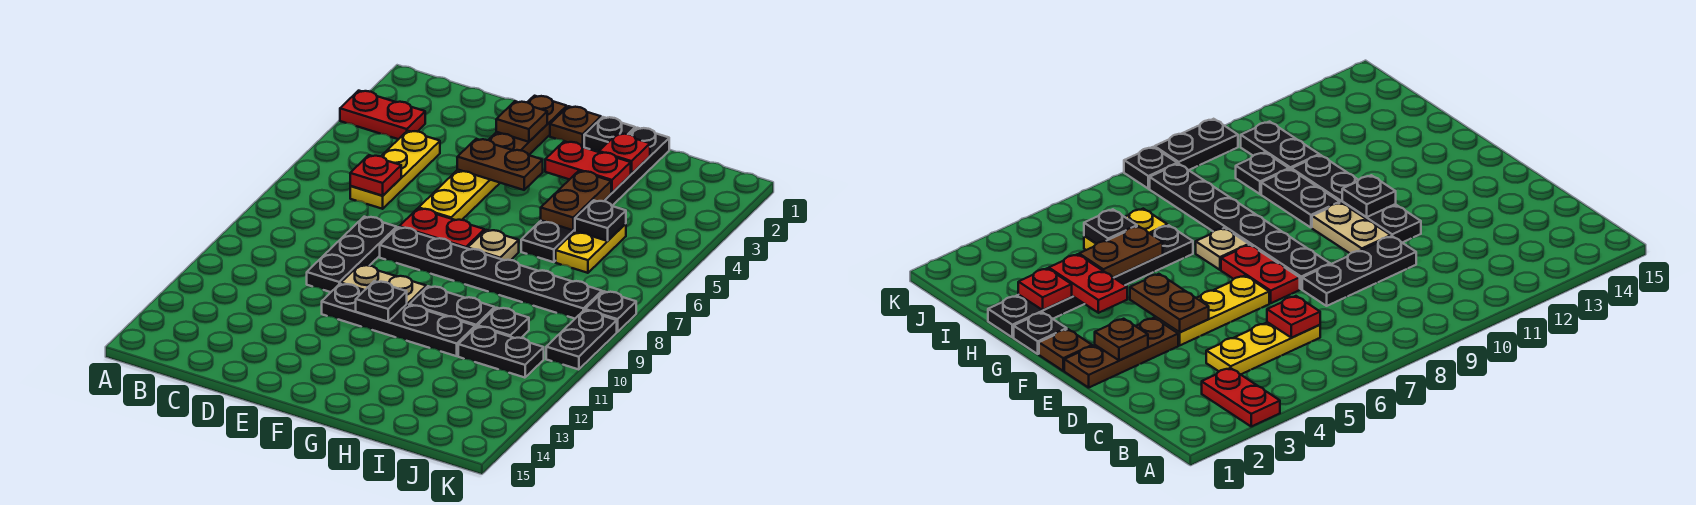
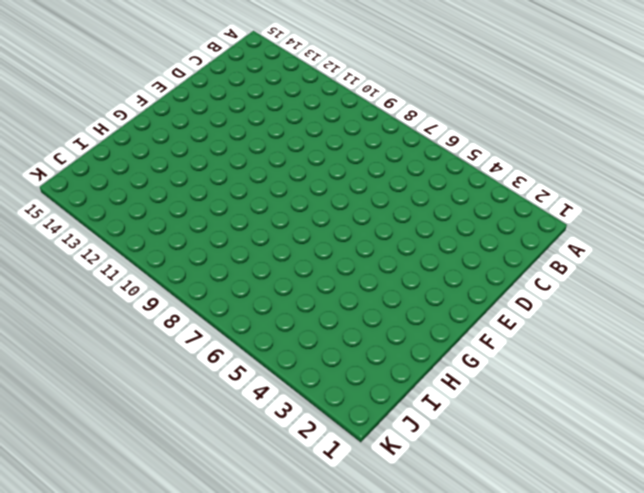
none -> red plate A3:B3 level 1
none -> yellow plate C4:C6 level 1
none -> black plate D8:D10 level 1

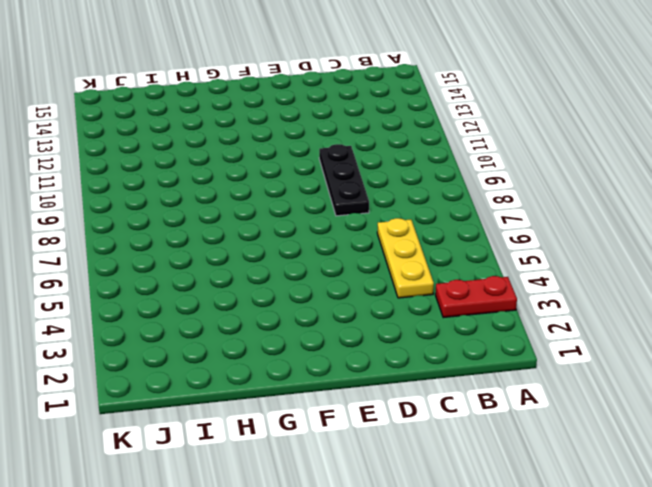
none -> brown plate E1:E3 level 1
none -> yellow plate E4:E6 level 1
none -> red plate E7:F7 level 1

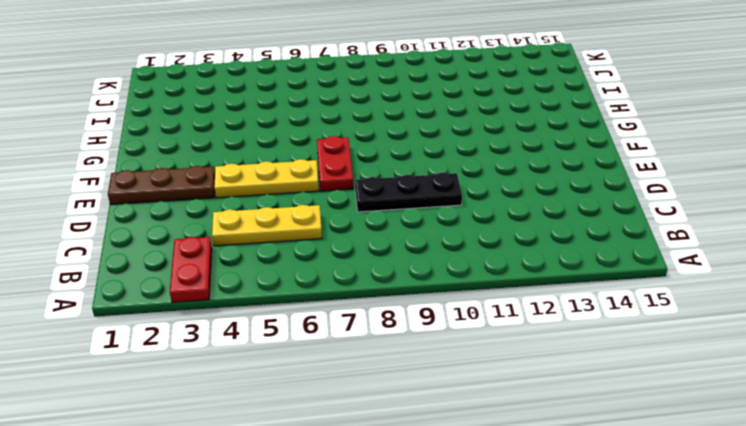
none -> black plate E8:J8 level 1
none -> tan plate E10:F10 level 1
none -> black plate E11:H11 level 1

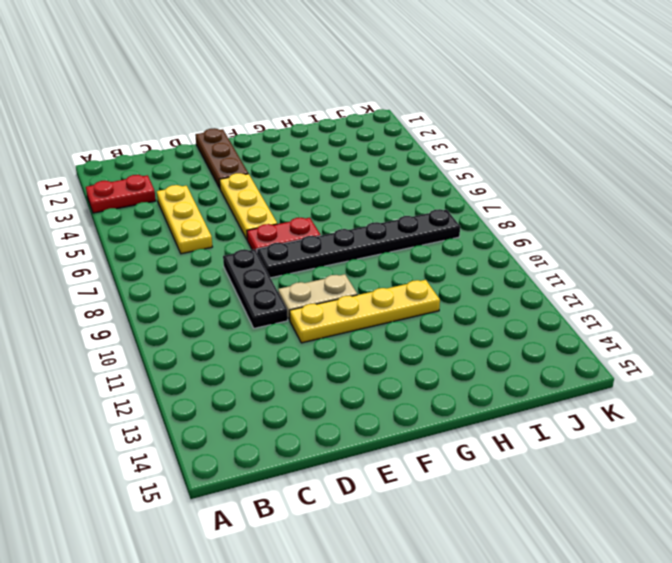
yellow plate E11:H11 level 1 -> black plate E11:H11 level 1
none -> brown plate F1 level 1
none -> black plate G1 level 1
none -> tan plate G7 level 1

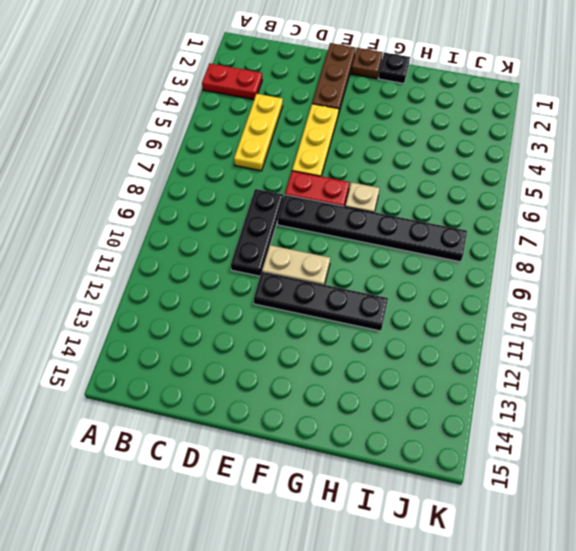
none -> black plate G10:H10 level 1
none -> black plate H1:H6 level 1
none -> yellow plate I5:I6 level 1

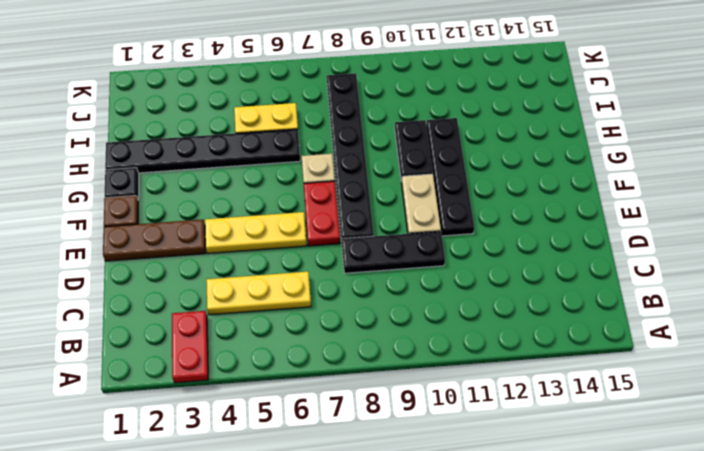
none -> black plate I10 level 1
none -> black plate I11:J11 level 1
none -> black plate K8 level 1

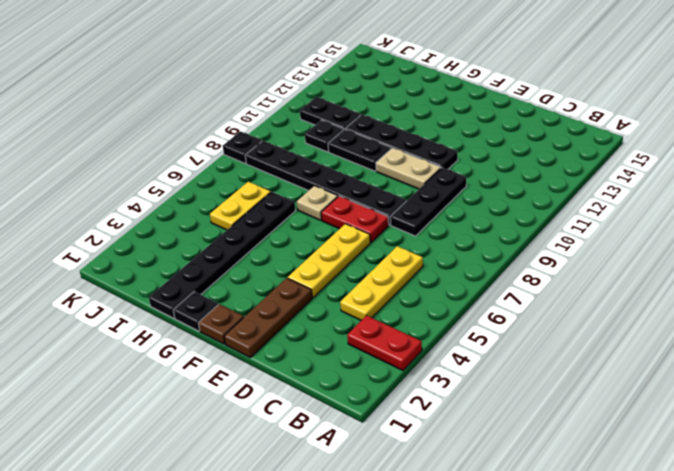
none -> black plate K9:K10 level 1
none -> red plate C6 level 2
none -> brown plate E2 level 2

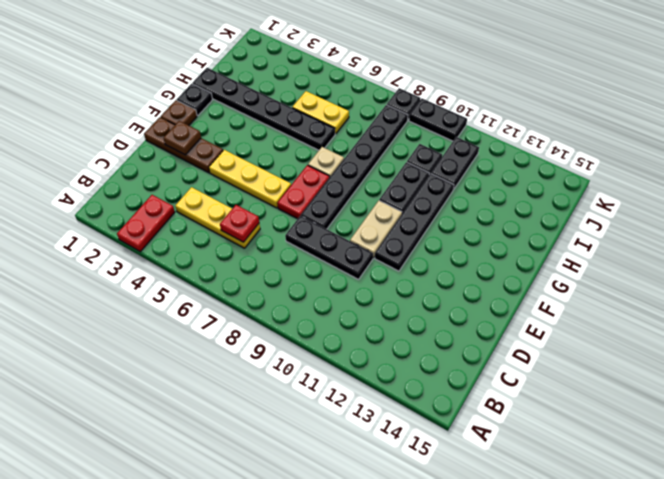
none -> brown plate E4:F4 level 2
none -> black plate F11 level 2
none -> red plate G3:H3 level 2

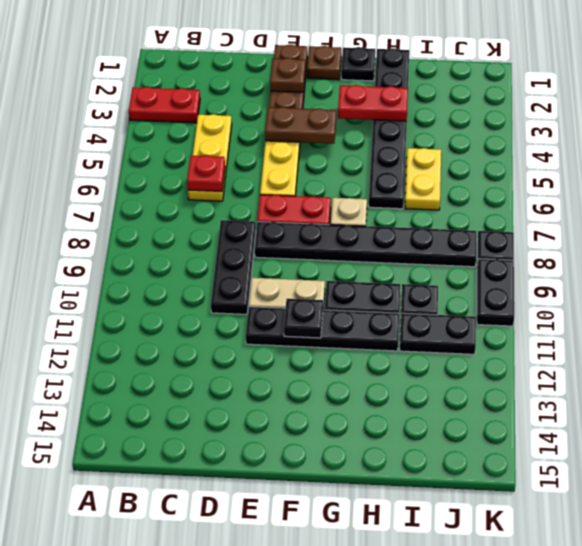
none -> red plate H2 level 2
none -> brown plate H4:H5 level 2
none -> black plate I5 level 2

